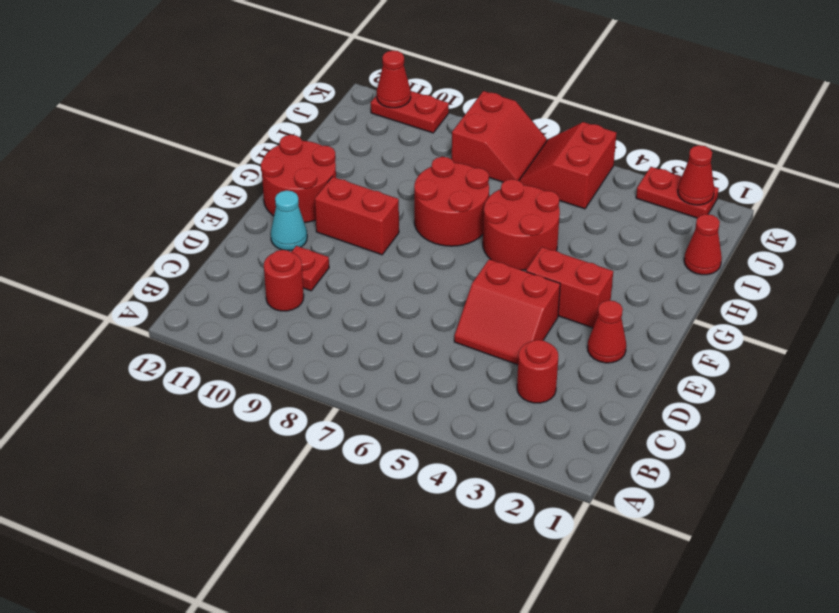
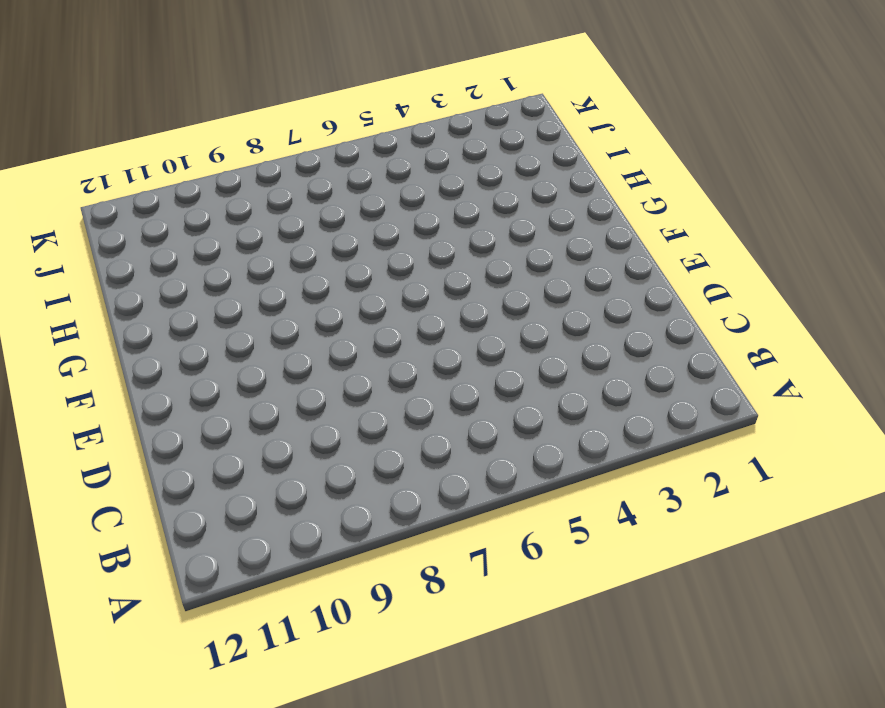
none -> red round brick C3 level 1
none -> red round brick C10 level 1
none -> red slope D4:E5 level 1 top E

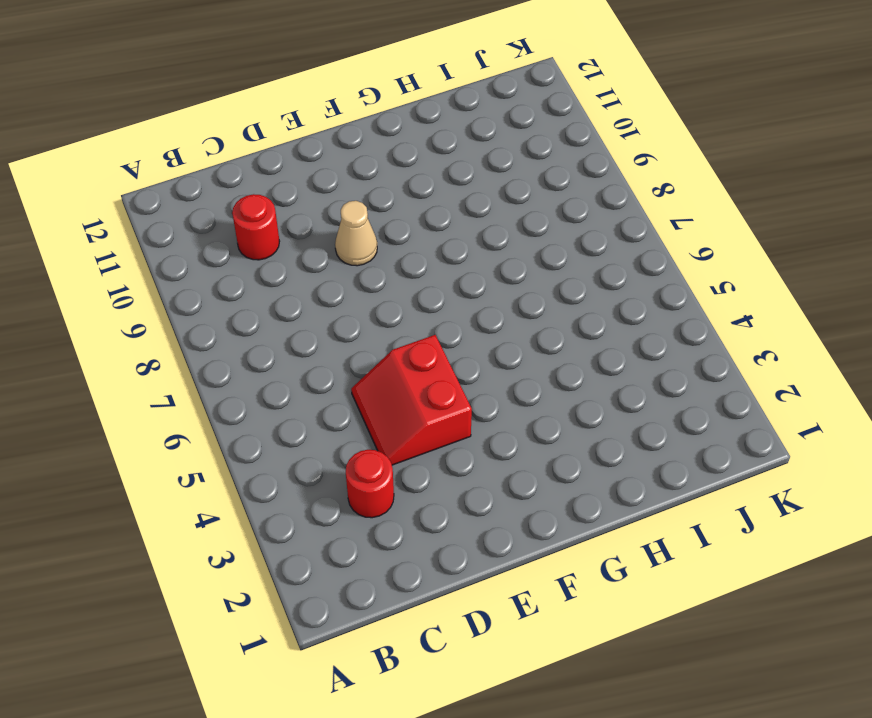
tan cone E9 level 1 -> none
none -> red plate D10 level 1
none -> red cone E2 level 1
none -> cyan cone E11 level 1

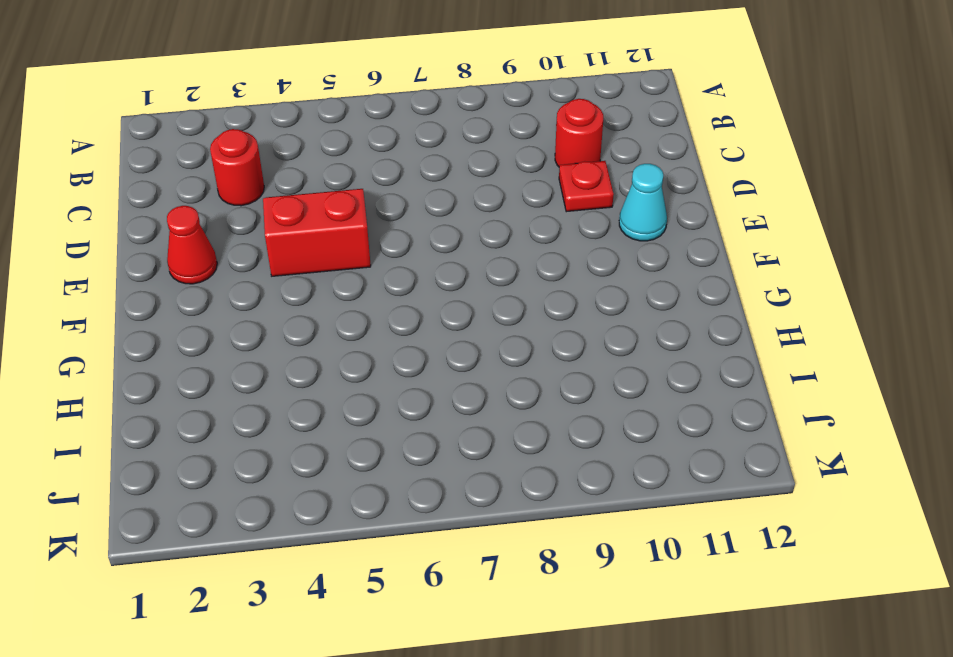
none -> red brick F3:F4 level 1
none -> red brick F9:F10 level 1
none -> red round brick F11:G12 level 1

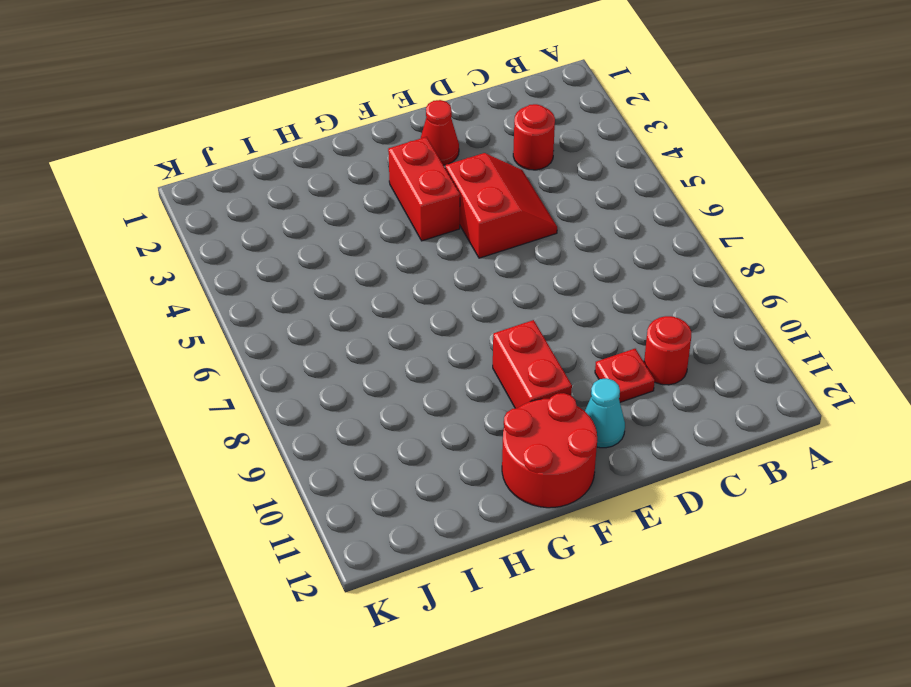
none -> red round brick G5:H6 level 1
none -> red round brick G7:H8 level 1
none -> red cone I1 level 1

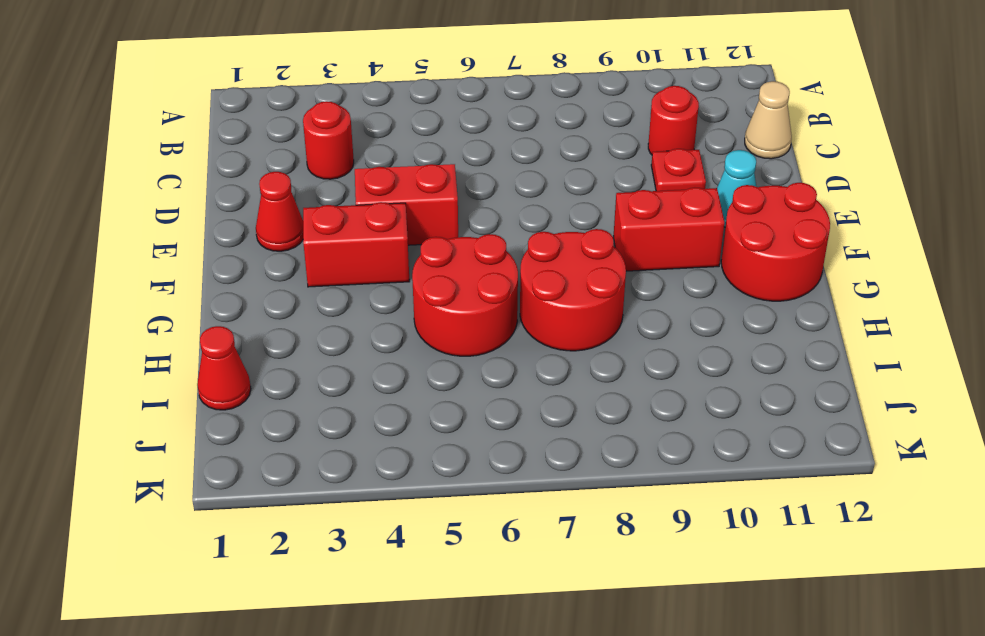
tan cone C12 level 1 -> none
none -> red slope J5:K6 level 1 top 5
none -> red slope J7:K8 level 1 top 8
none -> red plate K2:K3 level 1

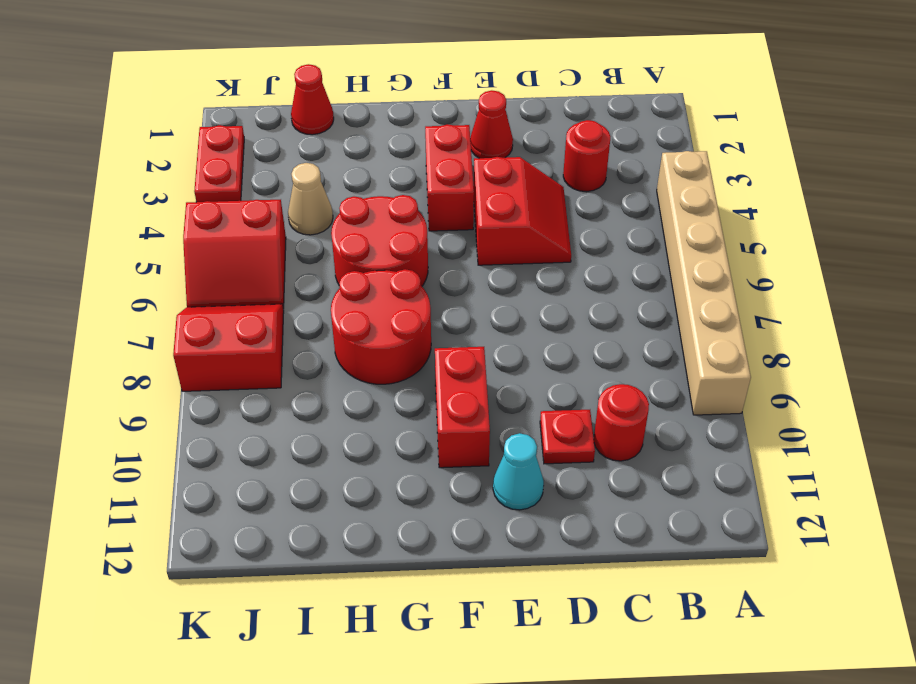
tan brick A4:A9 level 1 -> none
tan cone I4 level 1 -> none
none -> red round brick F11:G12 level 1
none -> red plate K10:K11 level 1
none -> red cone K2 level 2

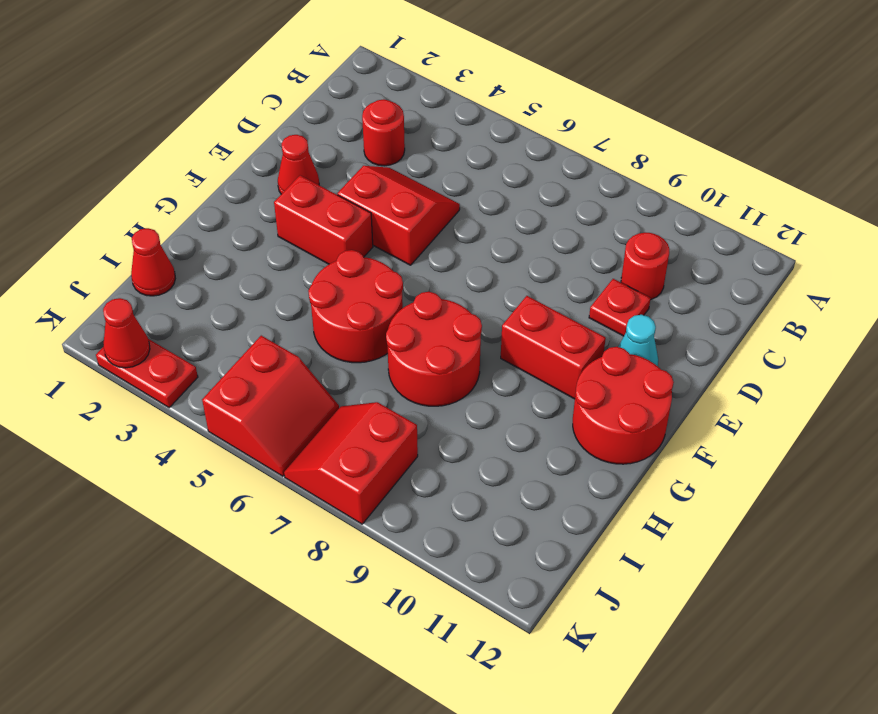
none -> red plate K10:K11 level 1
none -> red cone K11 level 2

